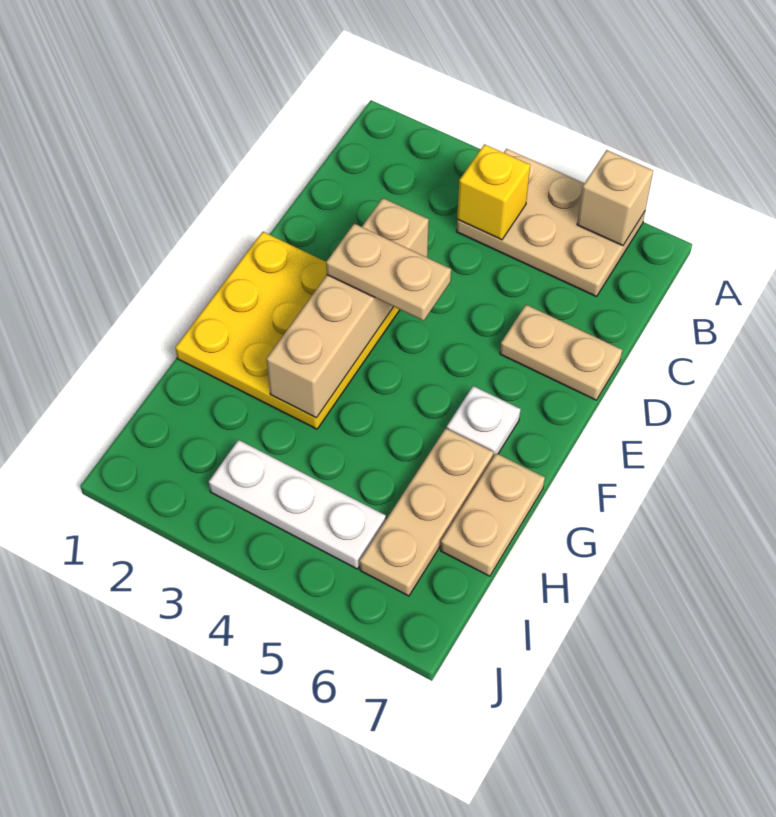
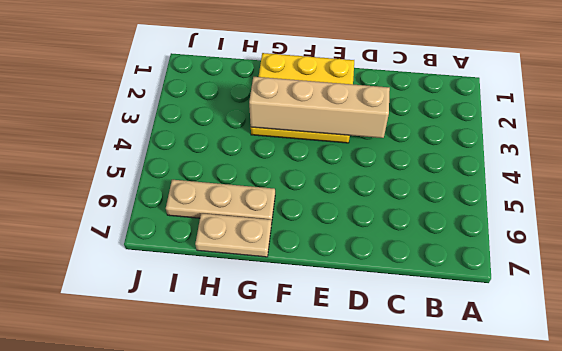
none -> tan plate A4:B6 level 1
none -> tan plate D6:D7 level 1

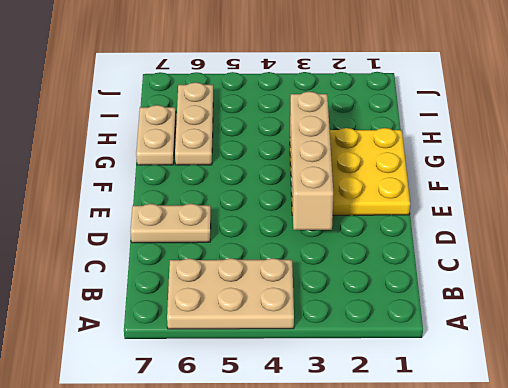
none -> white plate F6 level 1
none -> white plate I3:I5 level 1

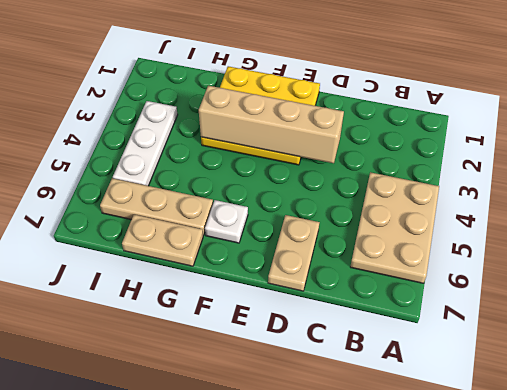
none -> tan brick A6 level 2
none -> yellow brick B4 level 2

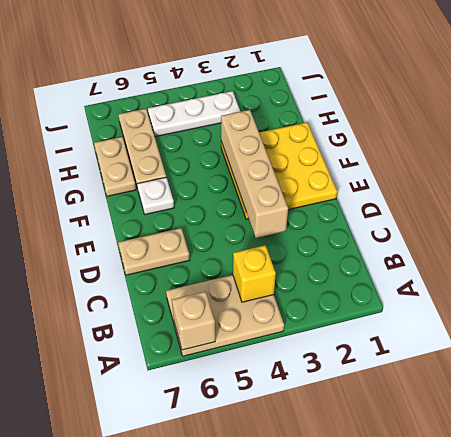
none -> tan plate E3:E4 level 3

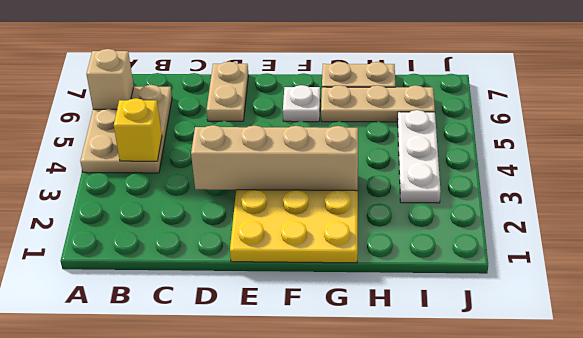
none -> tan plate E3:E4 level 3

